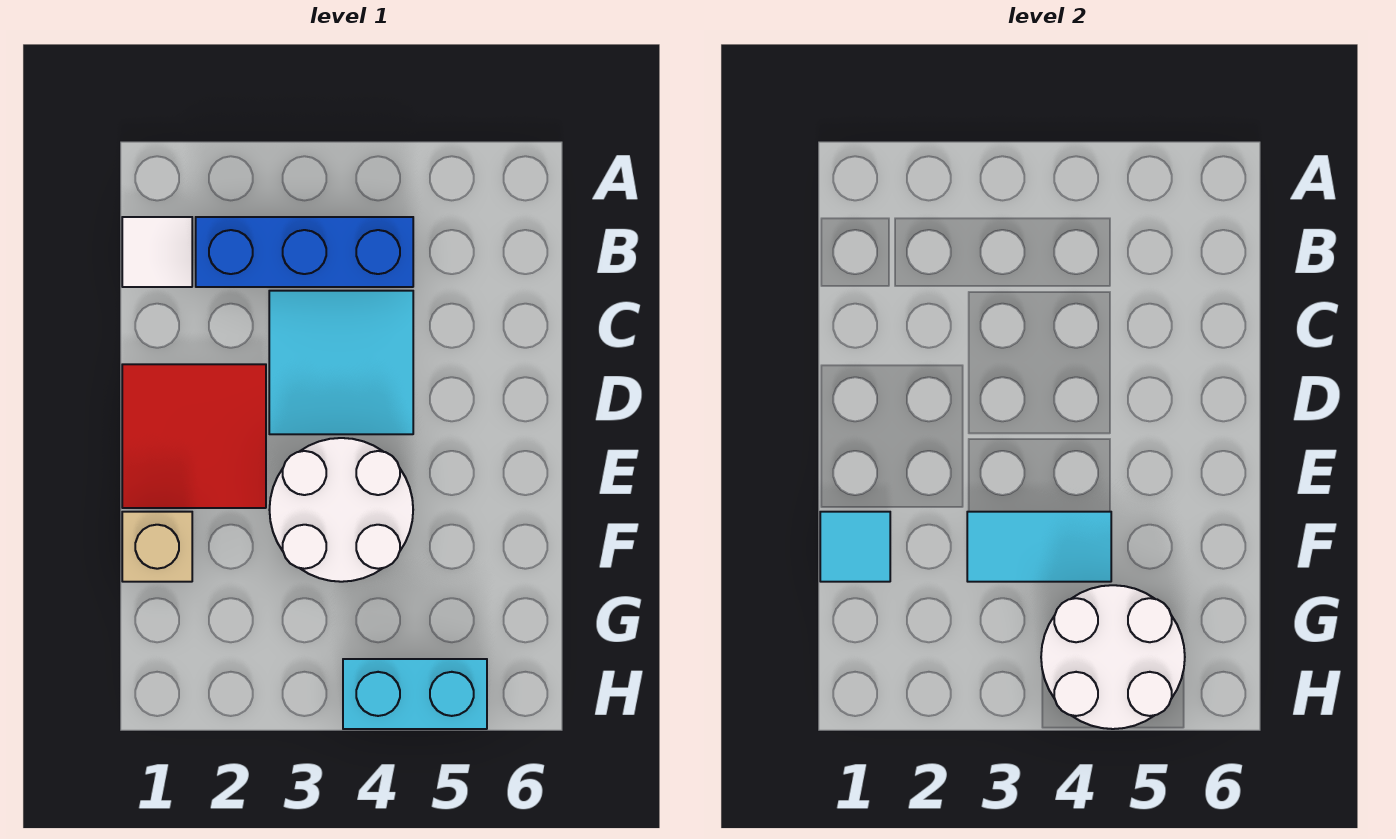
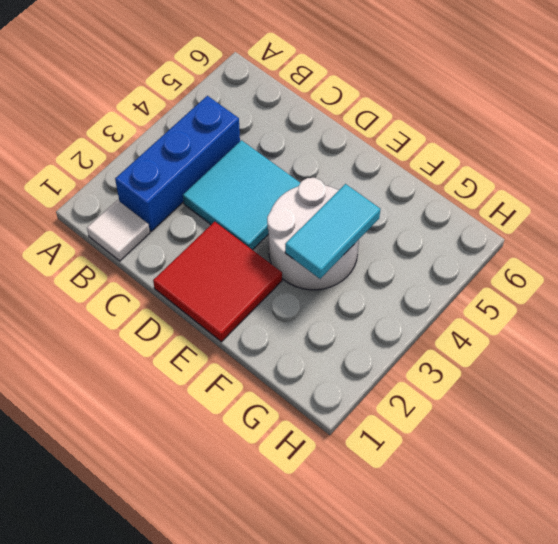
none -> tan brick F1 level 1
none -> cyan brick H4:H5 level 1

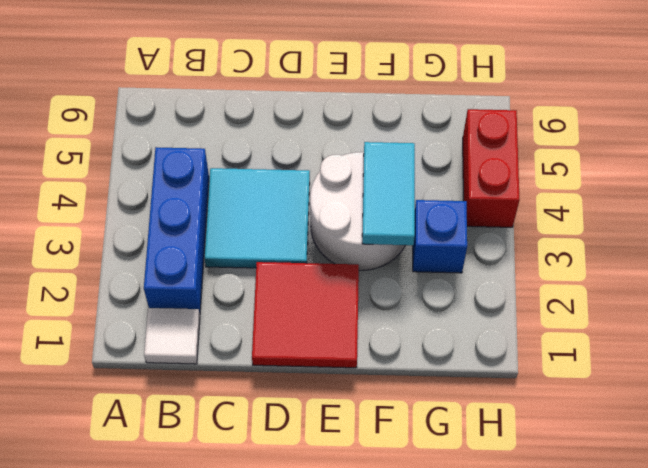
blue brick G3 level 1 -> none
red brick H4:H5 level 1 -> cyan brick H4:H5 level 1
none -> tan brick F1 level 1
none -> cyan tile F1 level 2

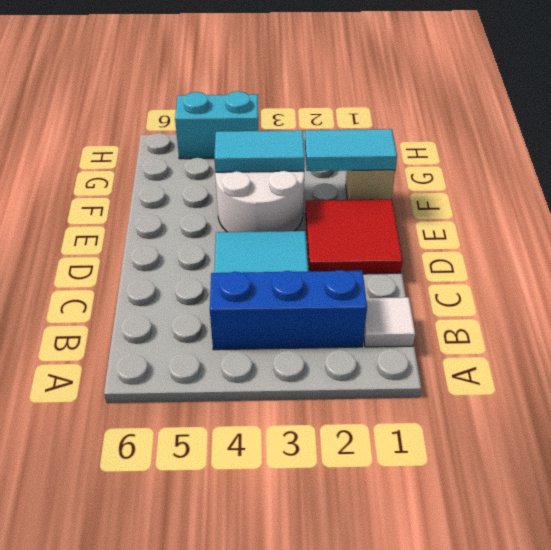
cyan tile F1:F2 level 2 -> cyan tile F1 level 2
none -> white round brick G4:H5 level 2

